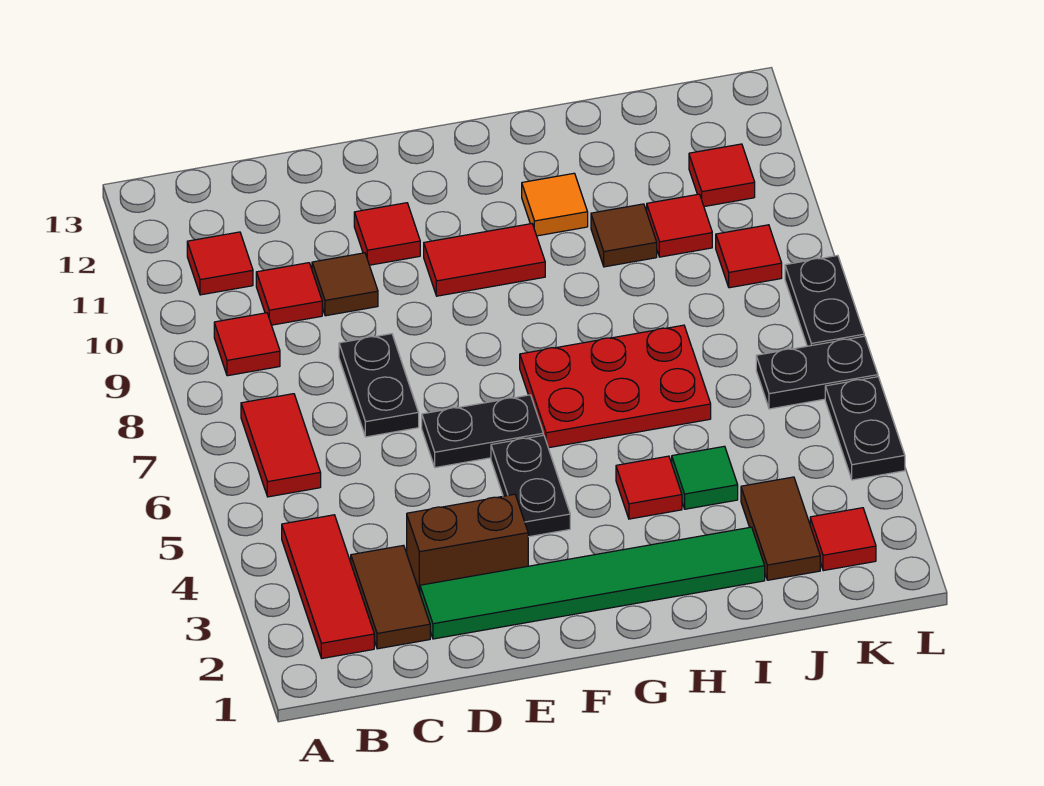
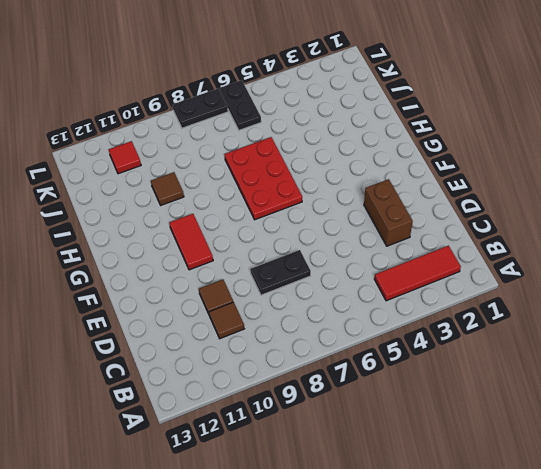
brown tile C10 level 1 -> red tile C10 level 1
none -> red tile B6:B7 level 1
none -> red tile B9 level 1
none -> red tile B11 level 1

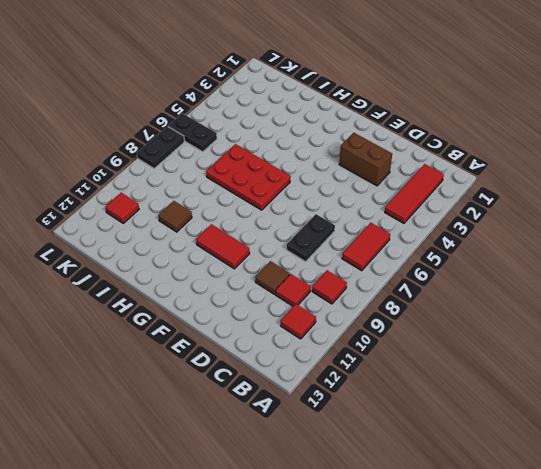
none -> brown tile C2:C3 level 1
none -> green tile D2:I2 level 1
none -> black plate E6:F6 level 1

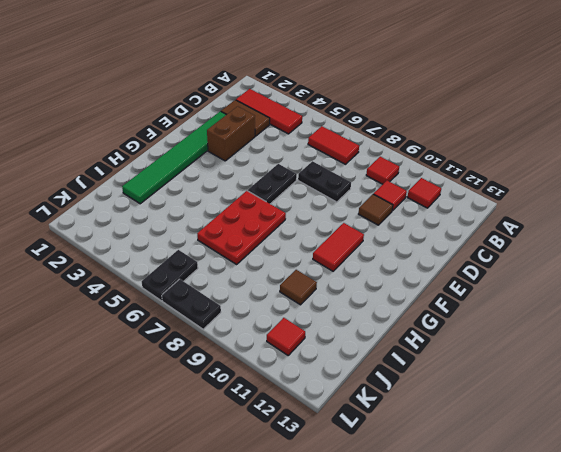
none -> red tile E11 level 1
none -> black plate F4:F5 level 1
none -> red tile H4 level 1

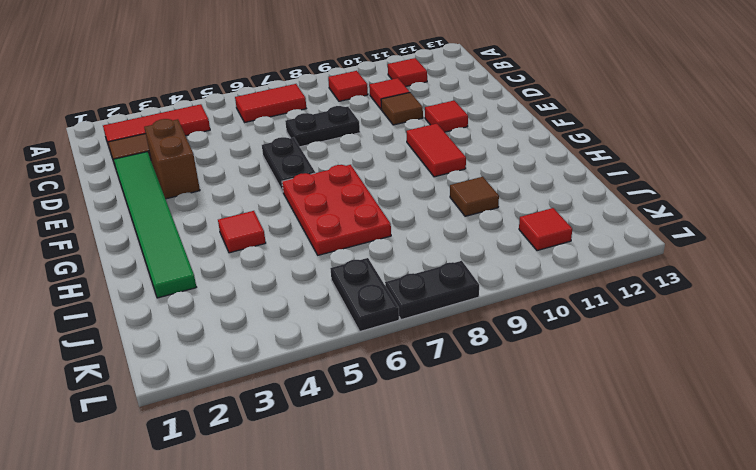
none -> black plate F4:F5 level 1
none -> orange tile H11 level 1
none -> green tile I4 level 1

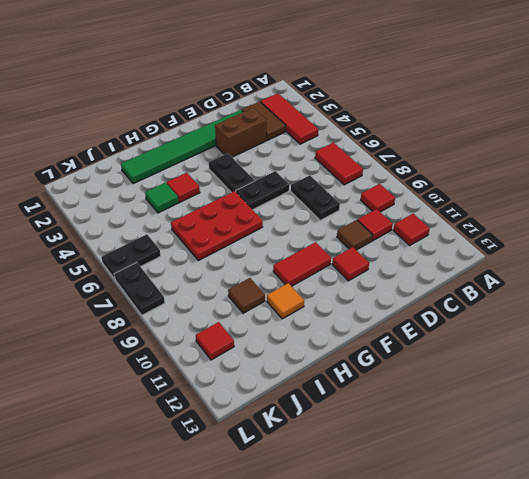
none -> brown tile J2:J3 level 1
none -> red tile J10 level 1
none -> red tile K2 level 1

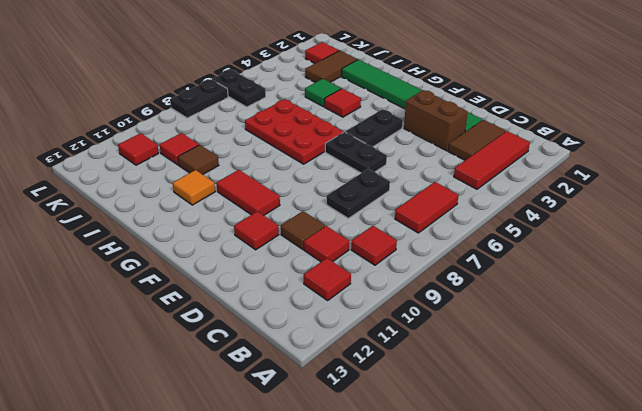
none -> red tile K9 level 1
none -> black plate L4:L5 level 1

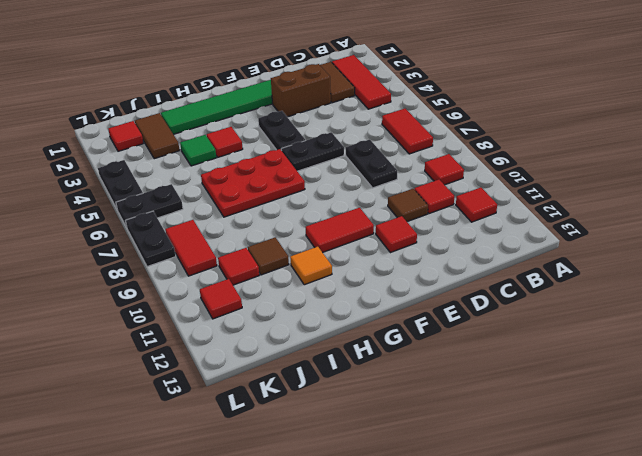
red tile K8:K9 level 1 -> red tile K9 level 1

